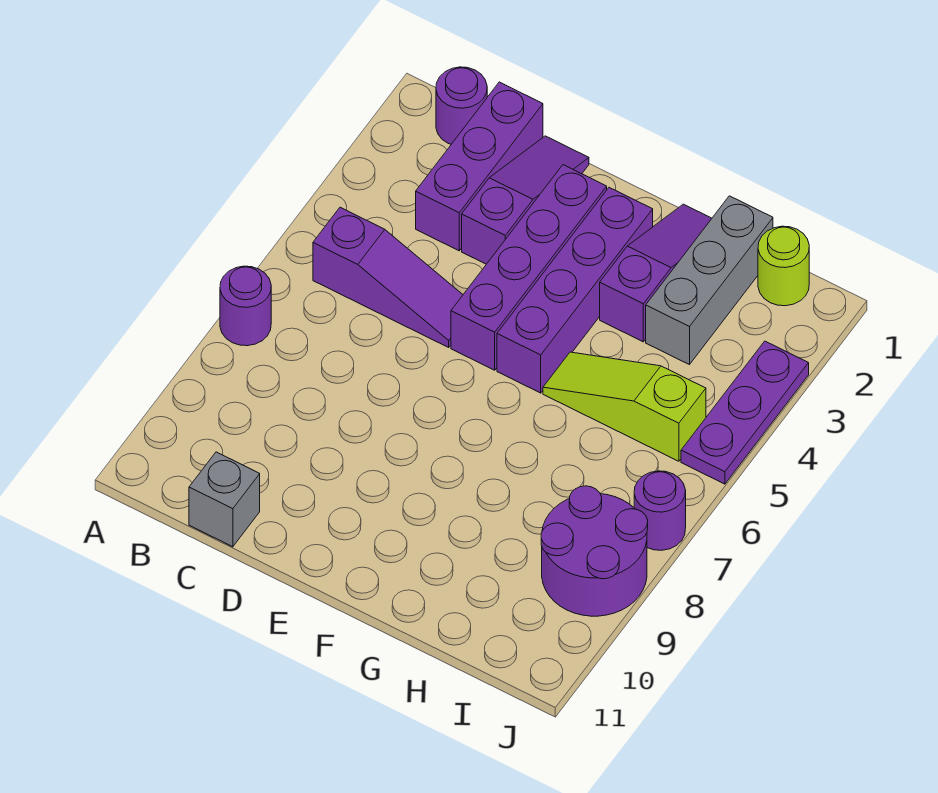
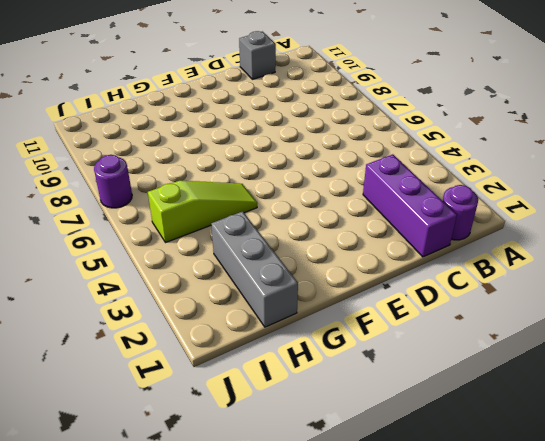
none -> purple round brick A7 level 1
none -> purple slope B5:D5 level 1 top B
none -> purple slope D1:D3 level 1 top 3

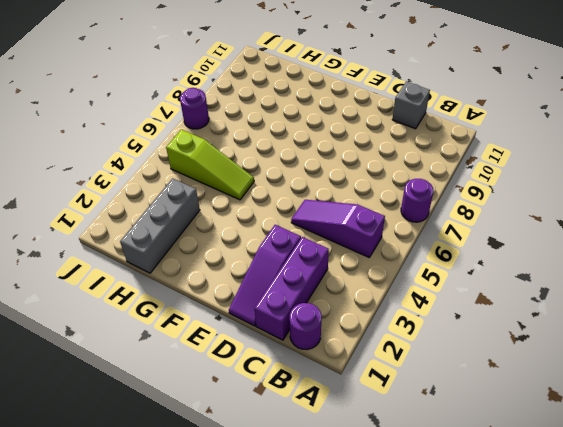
none -> purple brick E2:E5 level 1
none -> purple brick F2:F5 level 1
none -> purple slope G1:G3 level 1 top 3

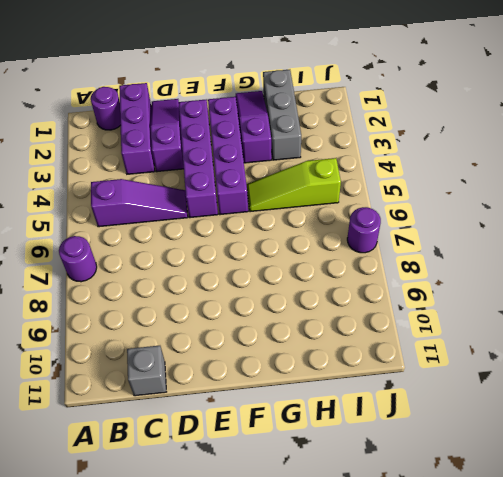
none -> lime round brick I1 level 1
none -> purple round brick I8:J9 level 1
none -> purple plate J3:J5 level 1

